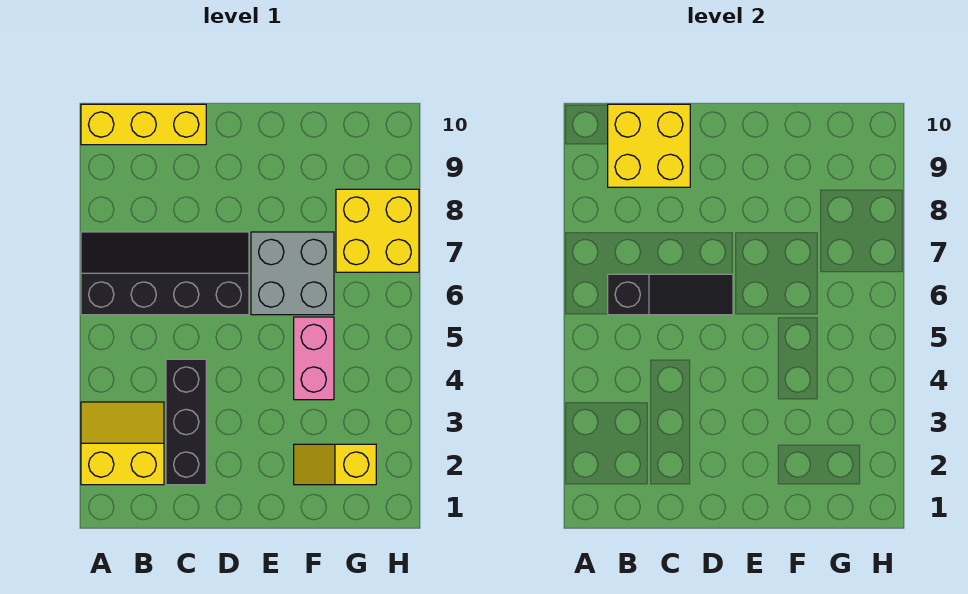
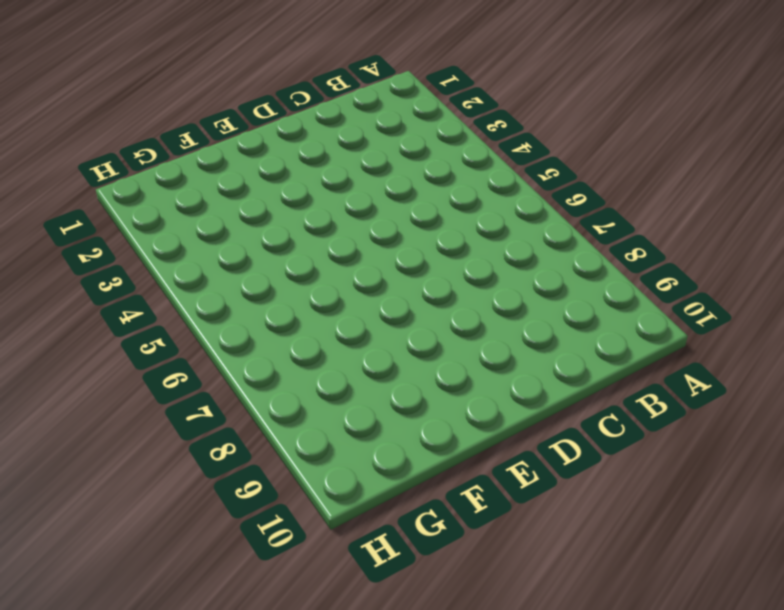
none -> yellow slope A2:B3 level 1 top 2
none -> black slope A6:D7 level 1 top 6

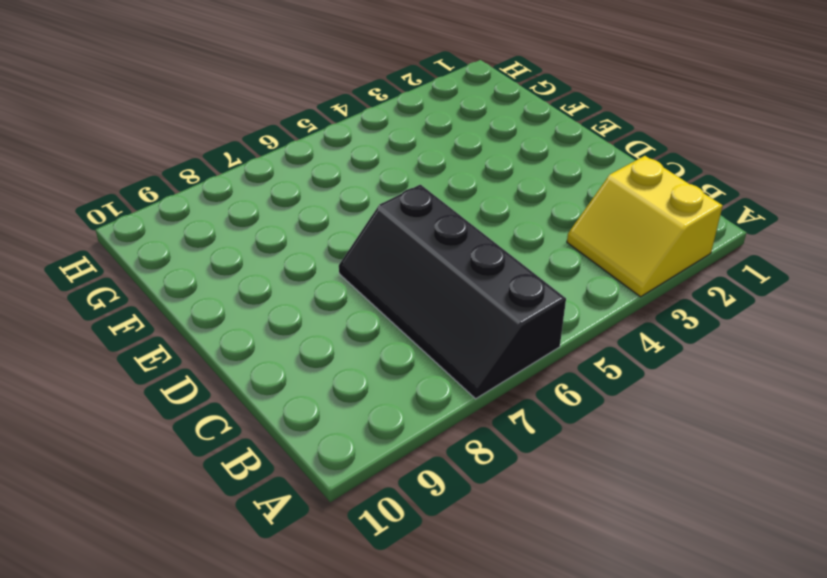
none -> yellow brick A10:C10 level 1
none -> black brick C2:C4 level 1

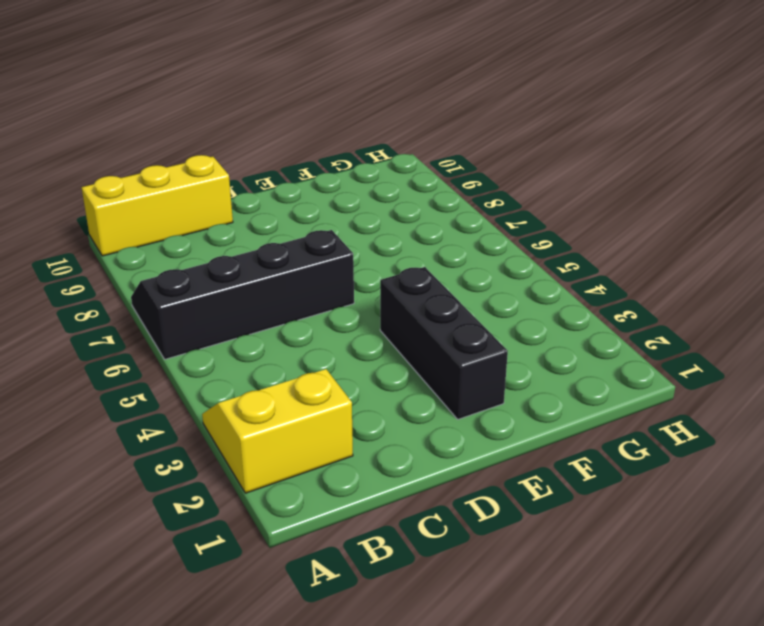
black brick E2:E4 level 1 -> black brick C2:C4 level 1
none -> grey brick E6:F7 level 1
none -> yellow slope F2:G2 level 1 top G

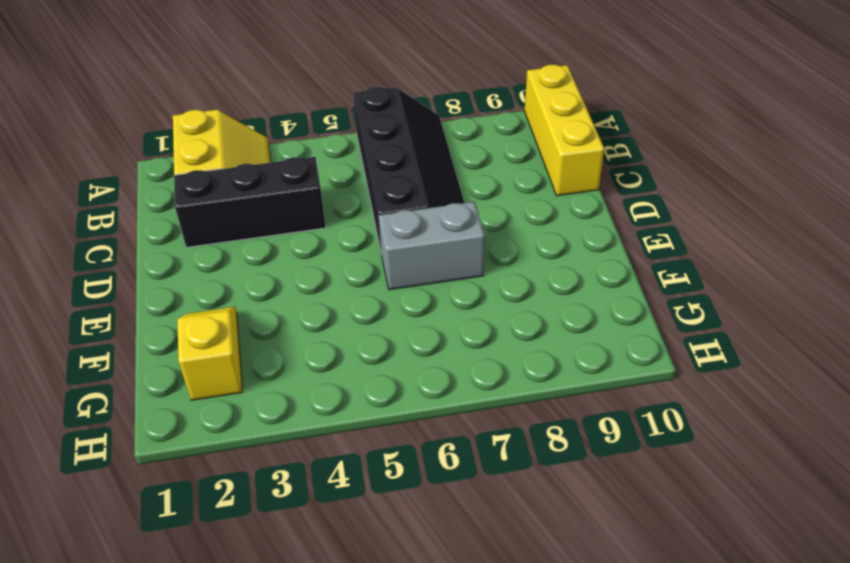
grey brick E6:E7 level 1 -> grey brick E6:F7 level 1
none -> pink brick F4:F5 level 1
none -> yellow brick G7:H8 level 1

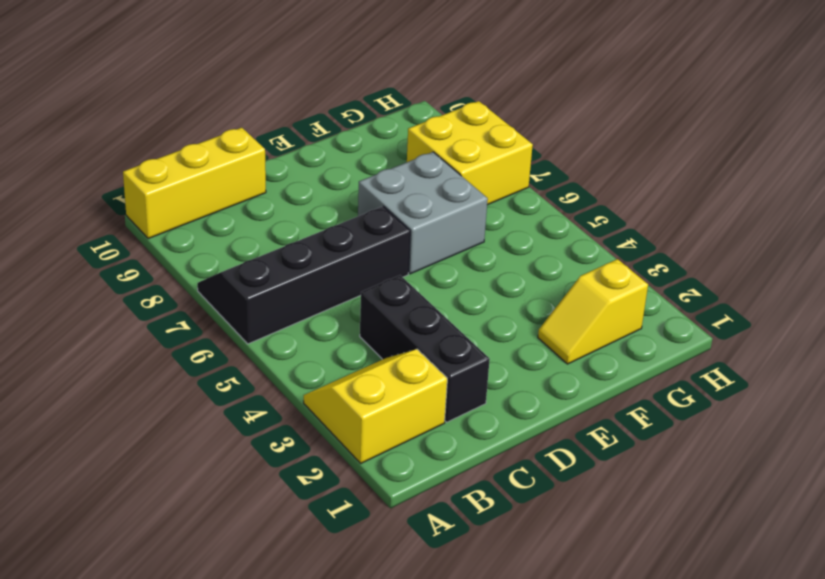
none -> pink brick F4:F5 level 1
none -> black slope B6:D6 level 2 top B

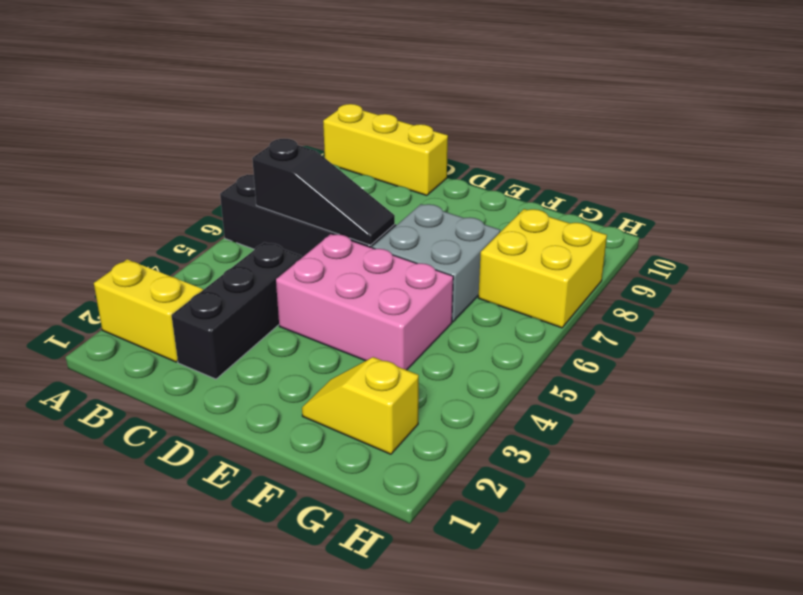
pink brick D4:F5 level 1 -> pink brick F4:F5 level 1
none -> yellow brick B9:C10 level 2

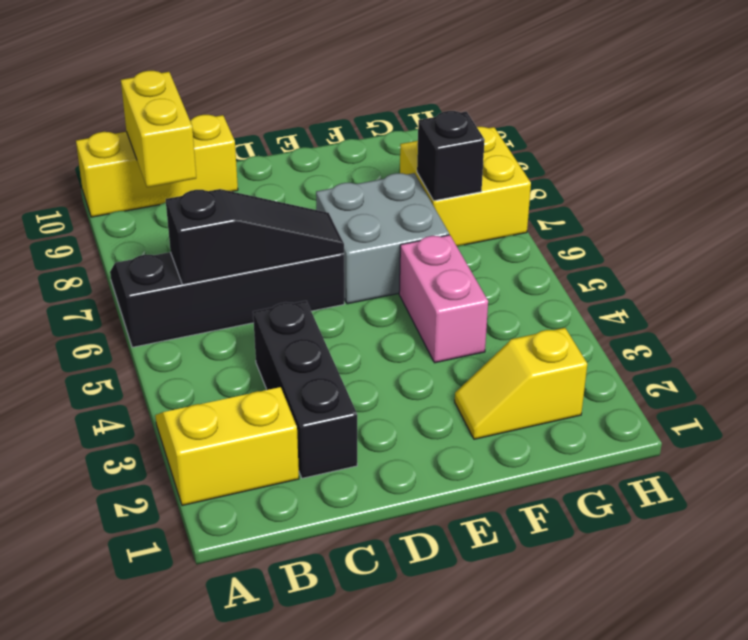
yellow brick B9:B10 level 2 -> yellow brick B9:C10 level 2
black brick G7 level 2 -> none

